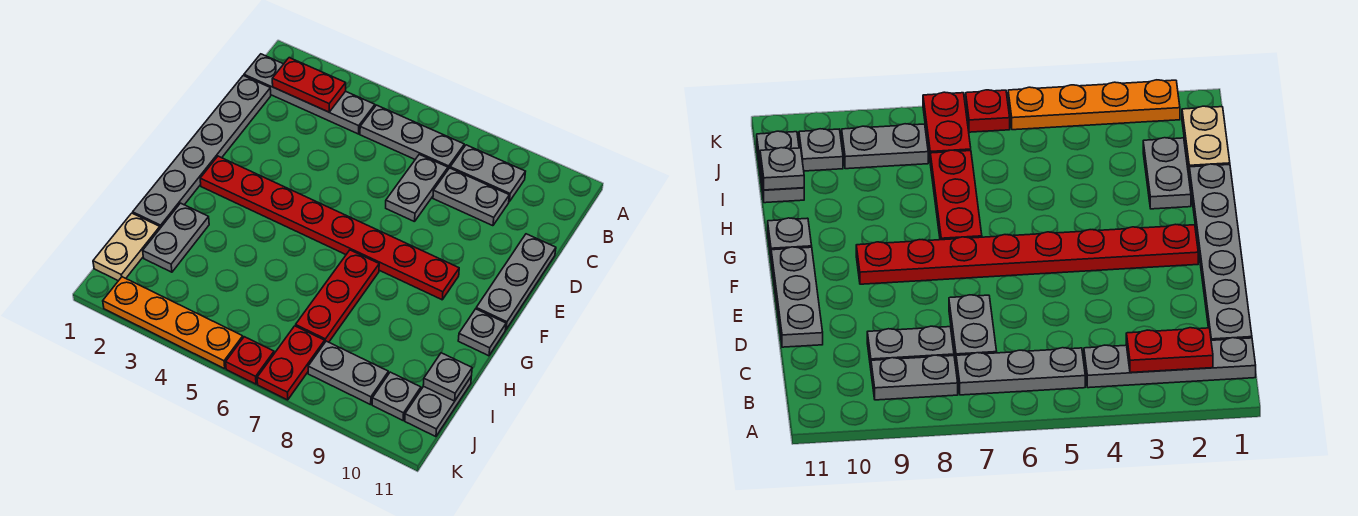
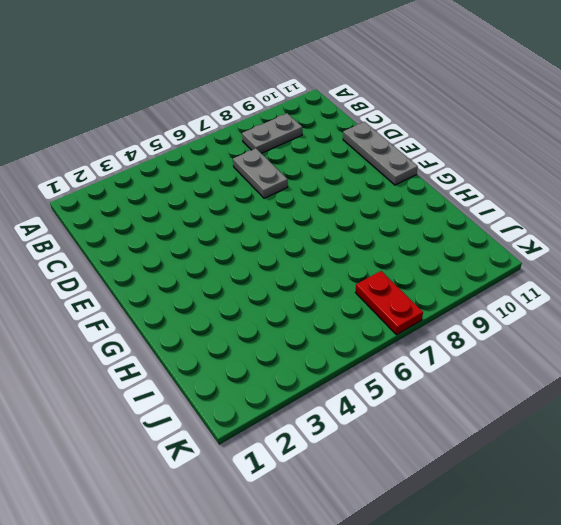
none -> grey plate B1:B4 level 1
none -> grey plate B5:B7 level 1
none -> grey plate C1:H1 level 1

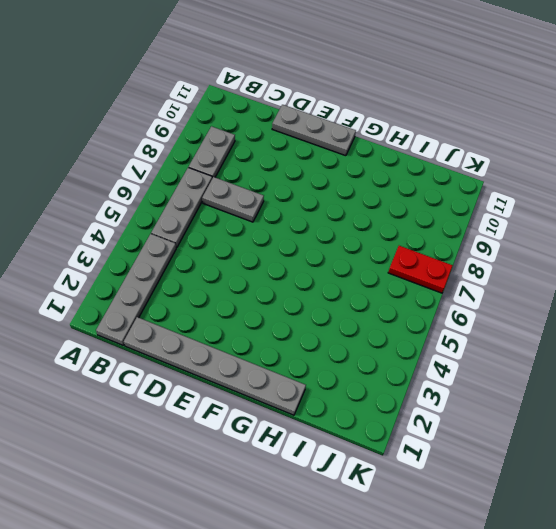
none -> grey plate C8:C9 level 1
none -> red plate F2:F9 level 1
none -> red plate G7:I7 level 1

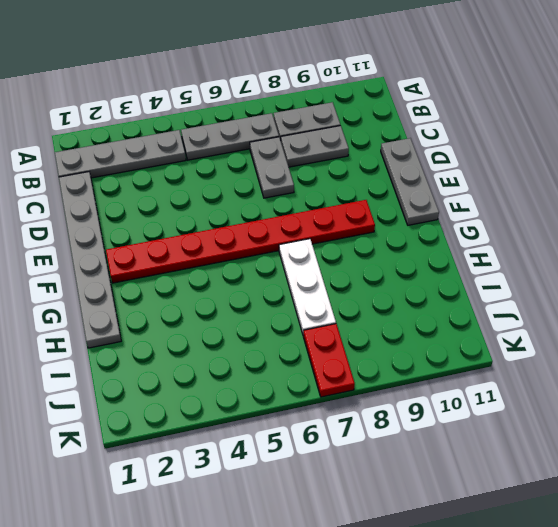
white plate G7:I7 level 1 -> red plate G7:I7 level 1
none -> grey plate G11 level 1
none -> grey plate H2:I2 level 1
none -> tan plate I1:J1 level 1

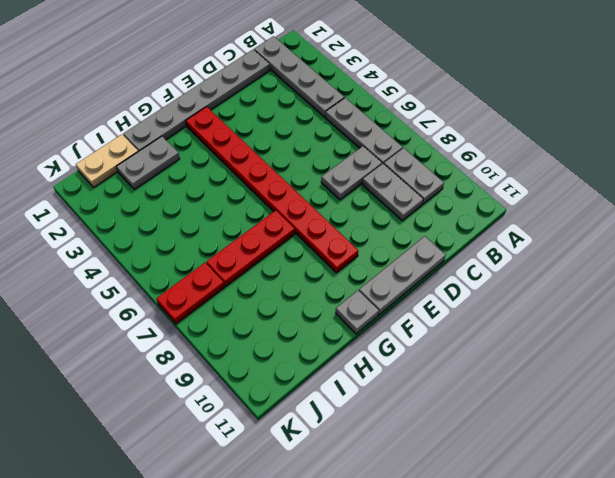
none -> grey plate I11:J11 level 1
none -> grey plate J8:J9 level 1
none -> grey plate J10 level 1

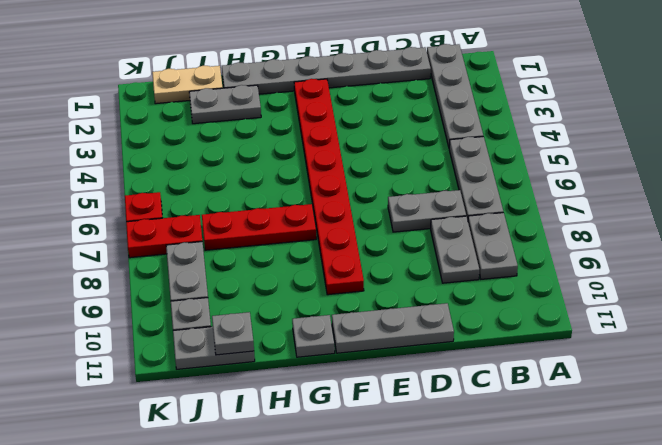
none -> orange plate K2:K5 level 1
none -> red plate B2:B3 level 2

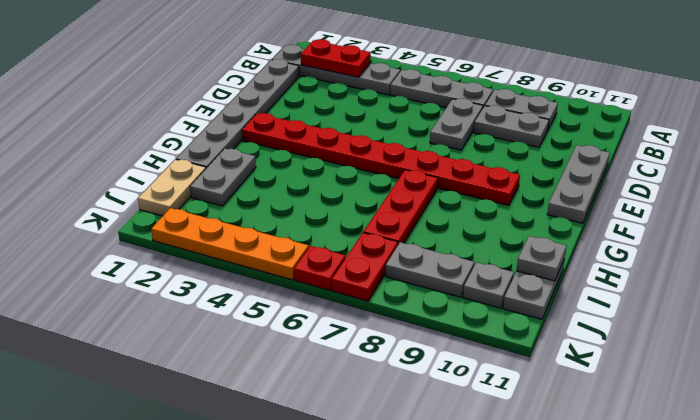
none -> grey plate G11 level 1

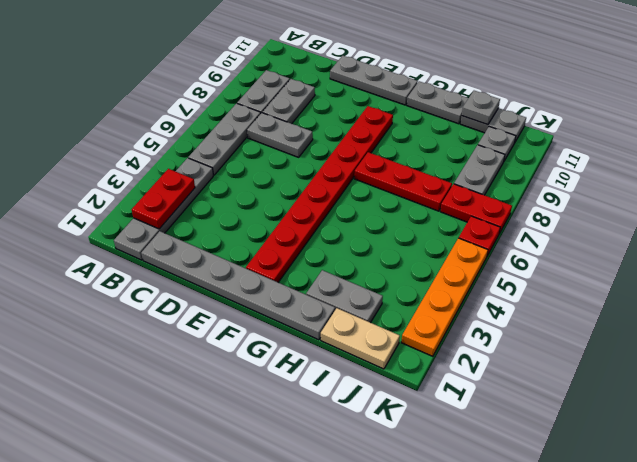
grey plate G11:H11 level 1 -> grey plate G11 level 1

